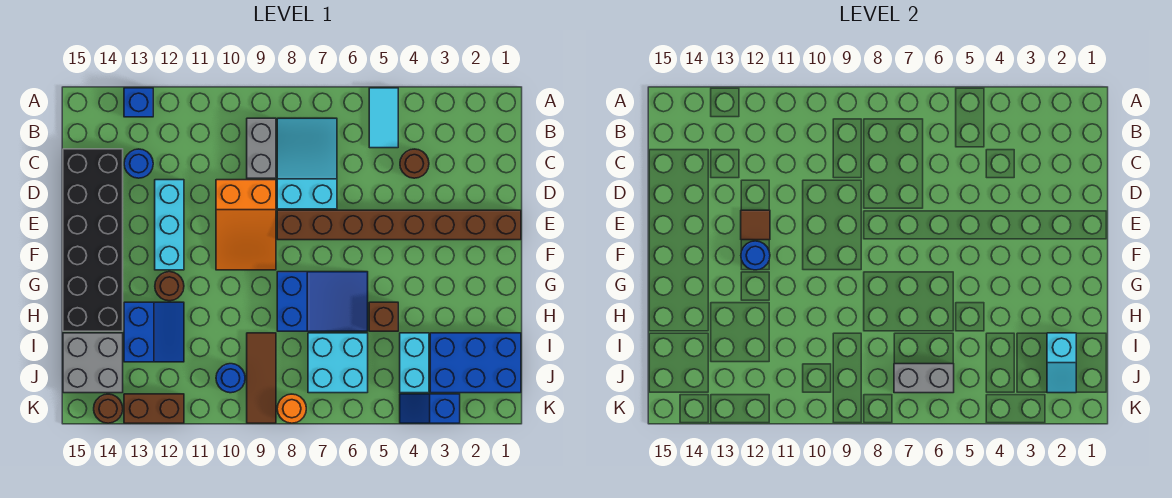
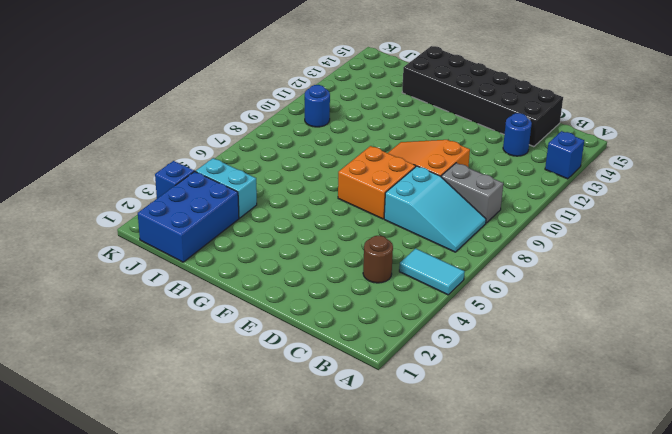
orange brick E7:F8 level 1 -> brown brick E1:E8 level 1
none -> cyan brick D12:F12 level 1
none -> blue slope G6:H8 level 1 top 8
none -> brown round brick G12 level 1

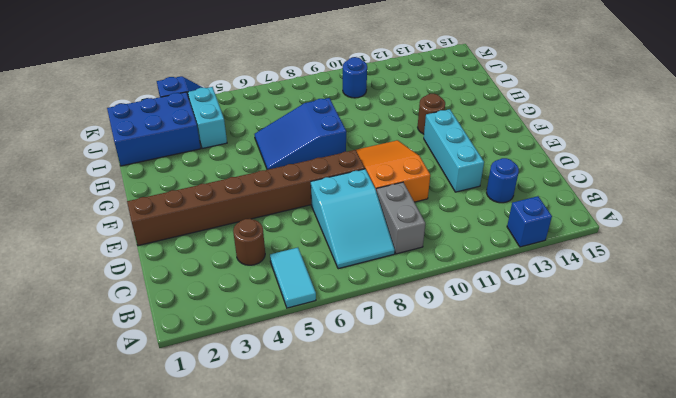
none -> black brick C14:H15 level 1
none -> brown brick H5 level 1
none -> blue slope H12:I13 level 1 top 13

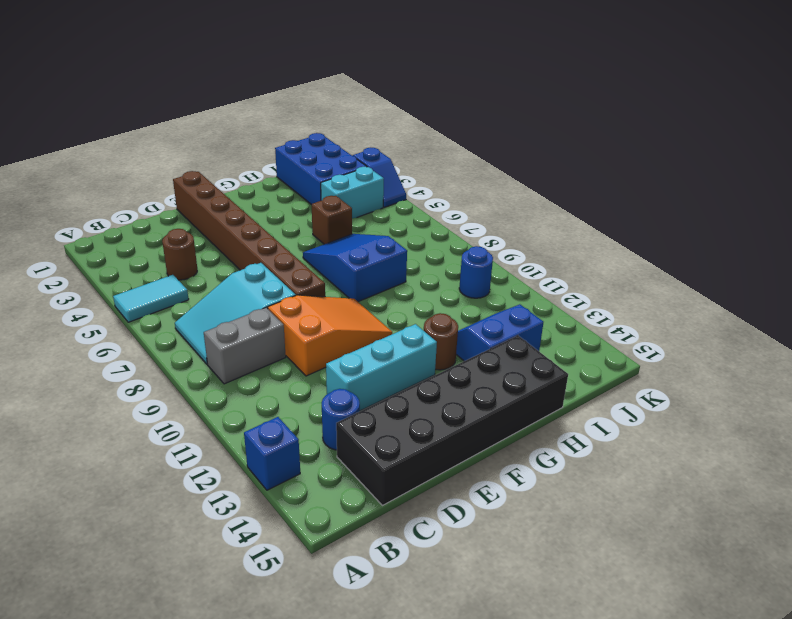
none -> cyan brick I6:J7 level 1
none -> brown tile I9:K9 level 1
none -> grey brick I14:J15 level 1

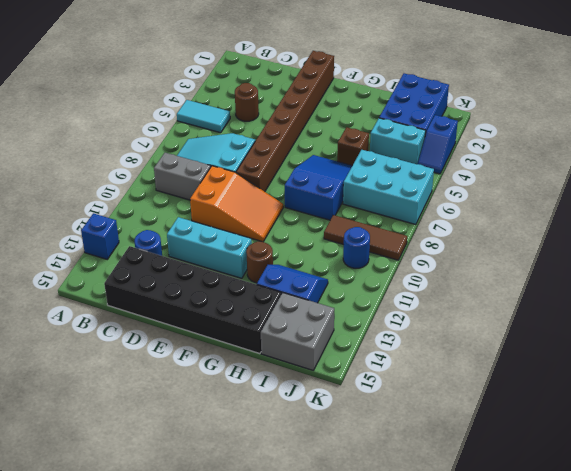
cyan brick I6:K7 level 1 -> cyan brick I6:J7 level 1
none -> orange round brick K8 level 1
none -> brown brick K12:K13 level 1
none -> brown round brick K14 level 1

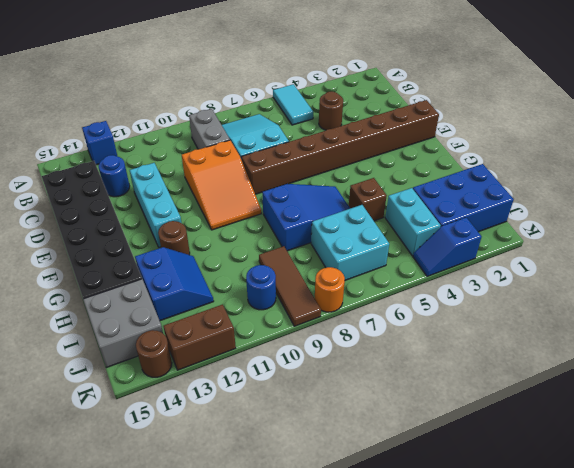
none -> brown tile E12 level 2
none -> blue round brick F12 level 2
none -> cyan slope I2:J2 level 2 top I

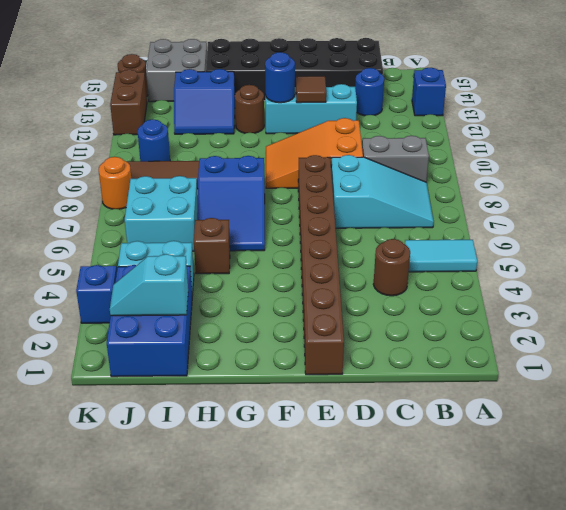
none -> grey brick J6:J7 level 2

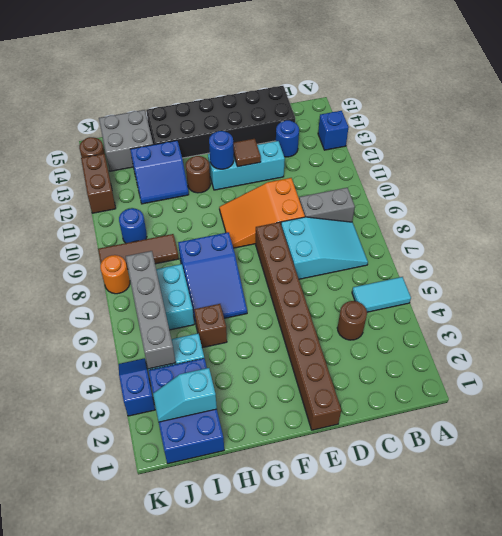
grey brick J4:J7 level 2 -> grey brick J6:J7 level 2

